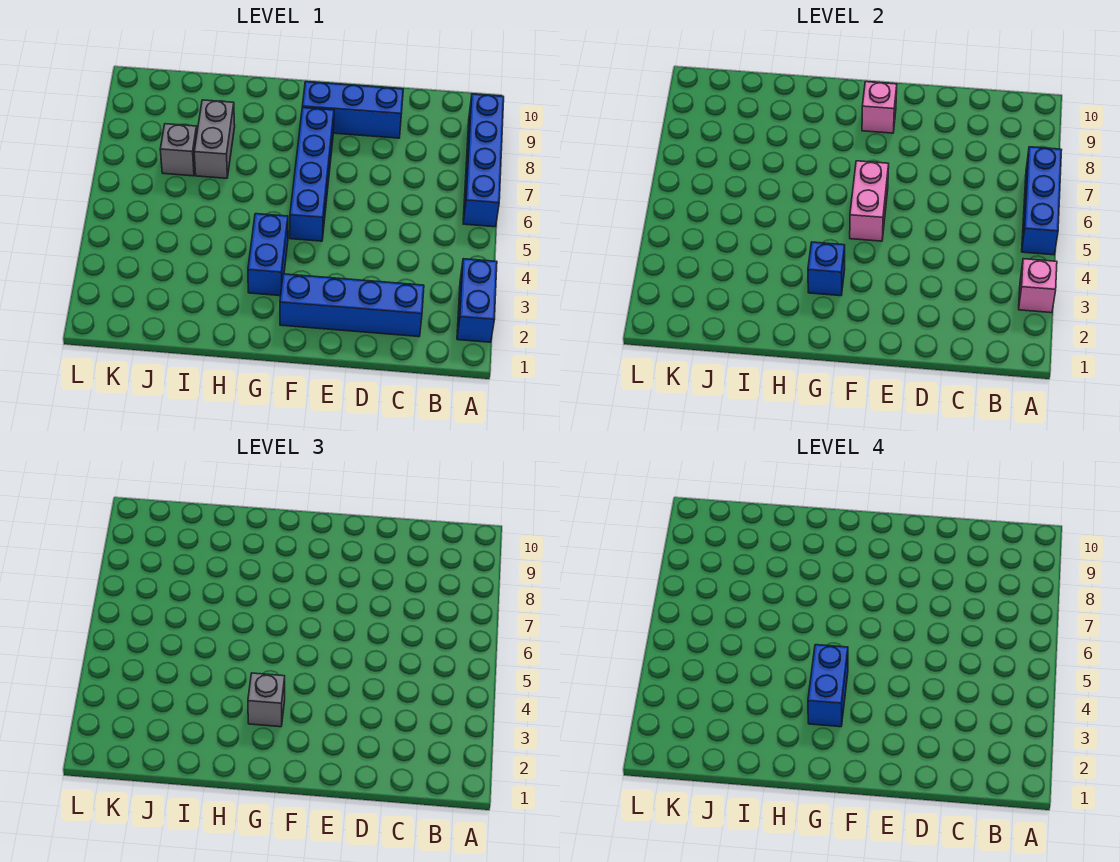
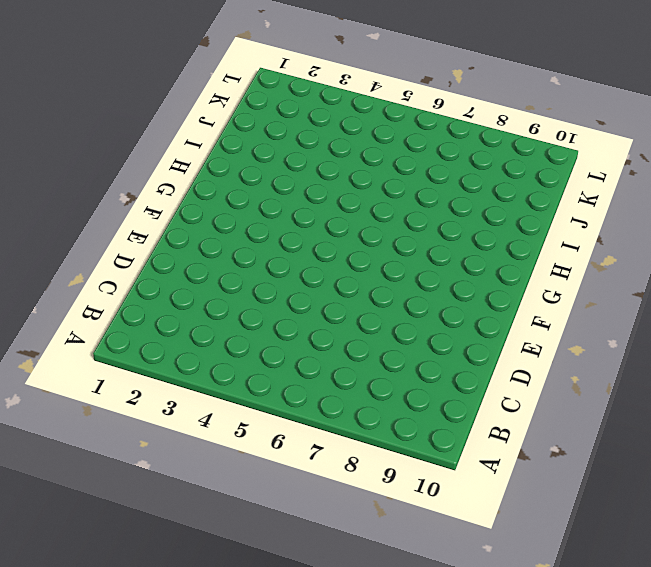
none -> blue brick A2:A3 level 1
none -> blue brick A6:A9 level 1
none -> blue brick C2:F2 level 1

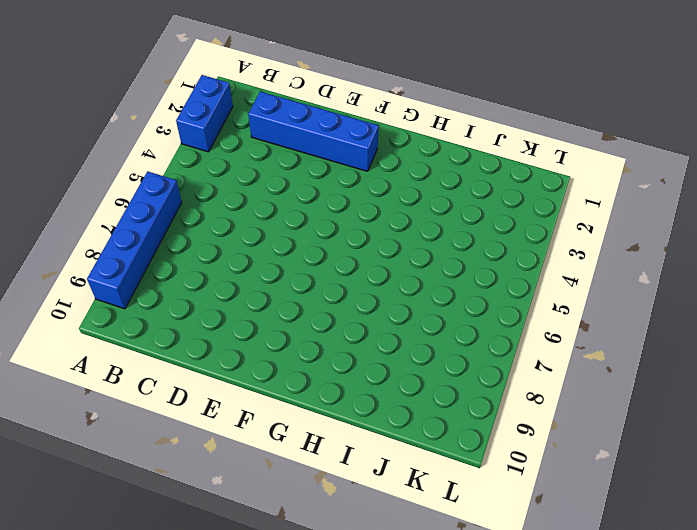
none -> blue brick D9:F9 level 1
none -> blue brick F5:F8 level 1
none -> blue brick G3:G4 level 1

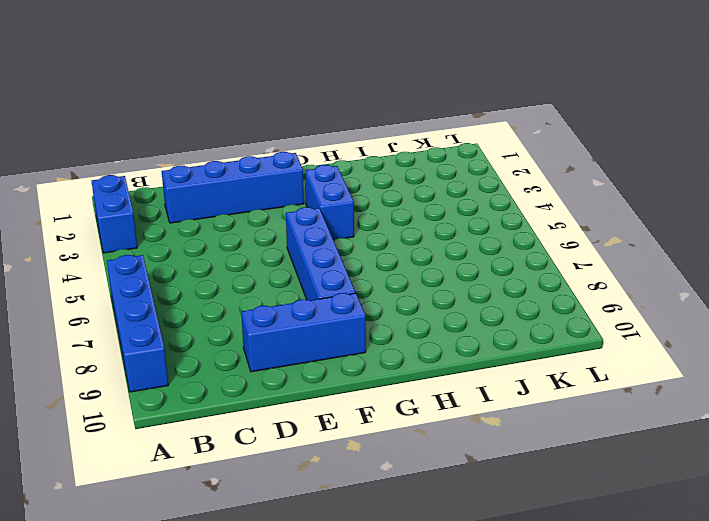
none -> grey brick I7:I8 level 1
none -> grey brick J7 level 1
none -> pink brick A3 level 2

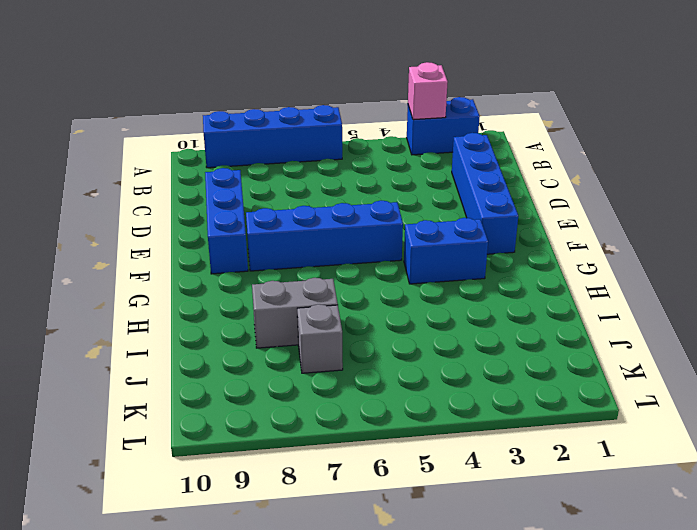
none -> blue brick A5:A7 level 2
none -> pink brick F5:F6 level 2
none -> pink brick F9 level 2

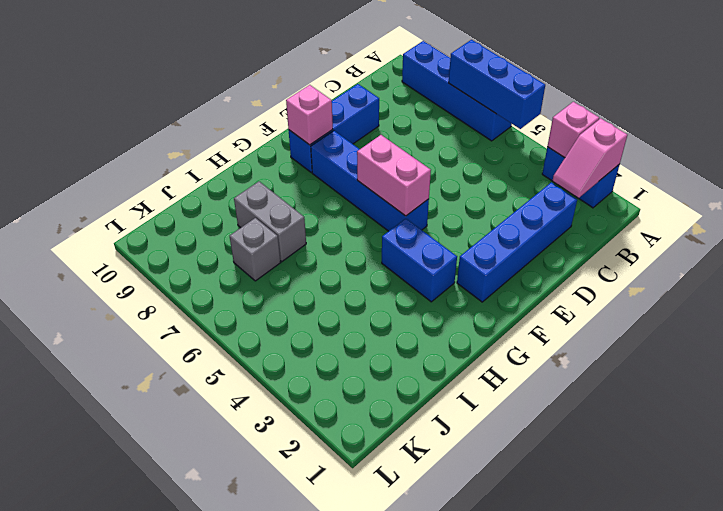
pink slope A2:B2 level 2 top A -> none
none -> blue brick G3 level 2
none -> grey brick G3 level 3
none -> blue brick G3:G4 level 4

